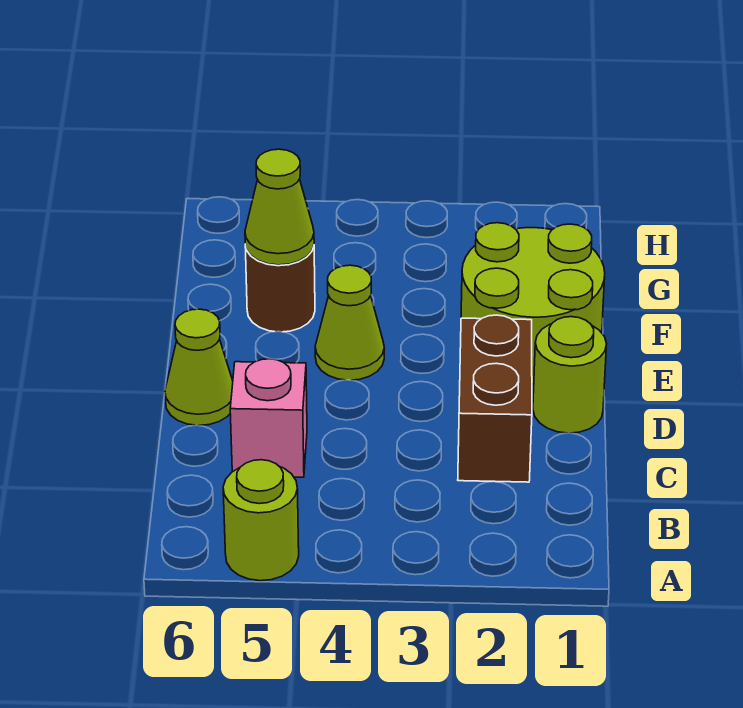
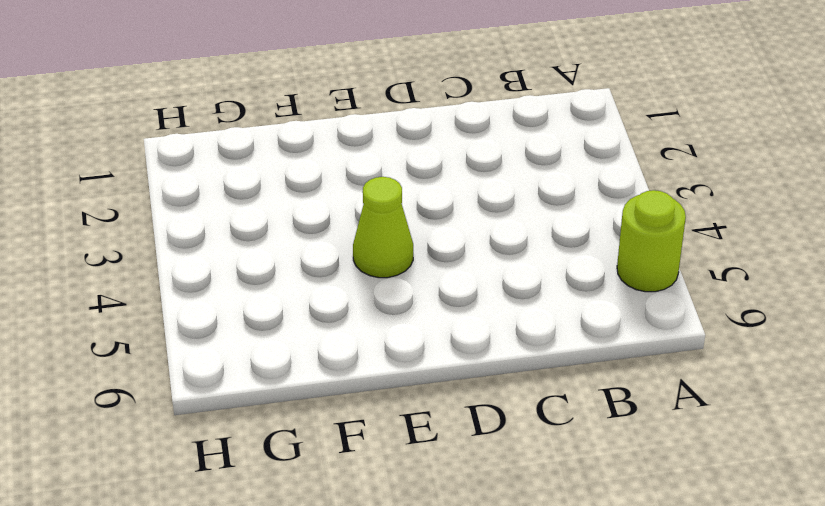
none -> brown brick C2:D2 level 1
none -> pink brick C5 level 1

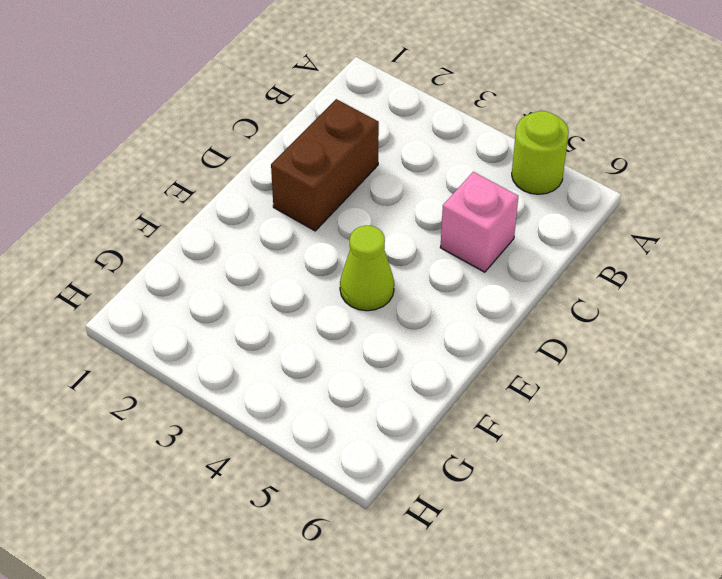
none -> lime round brick D1 level 1
none -> lime cone D6 level 1

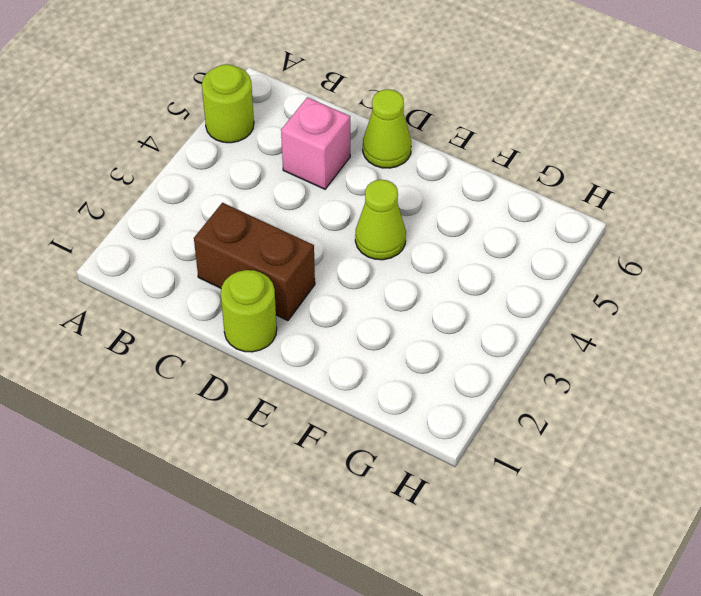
none -> lime round brick E1:F2 level 1
none -> brown round brick F5 level 1

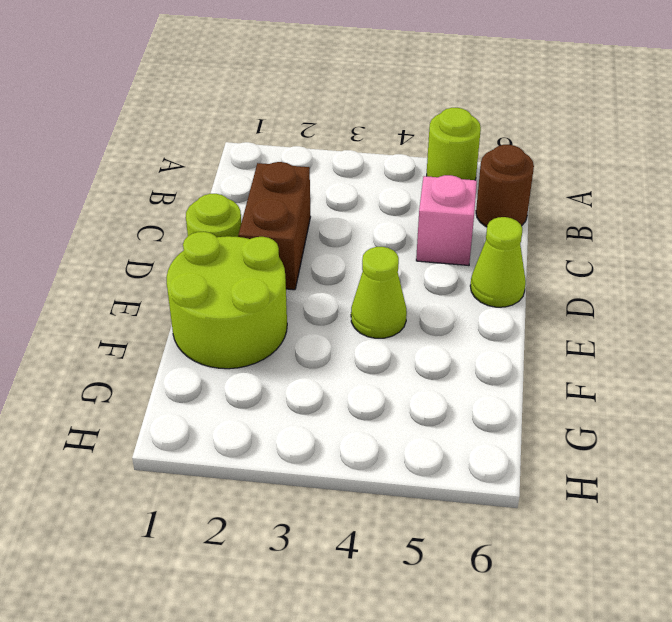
brown round brick B6 level 1 -> brown round brick F5 level 1
none -> lime cone F5 level 2

